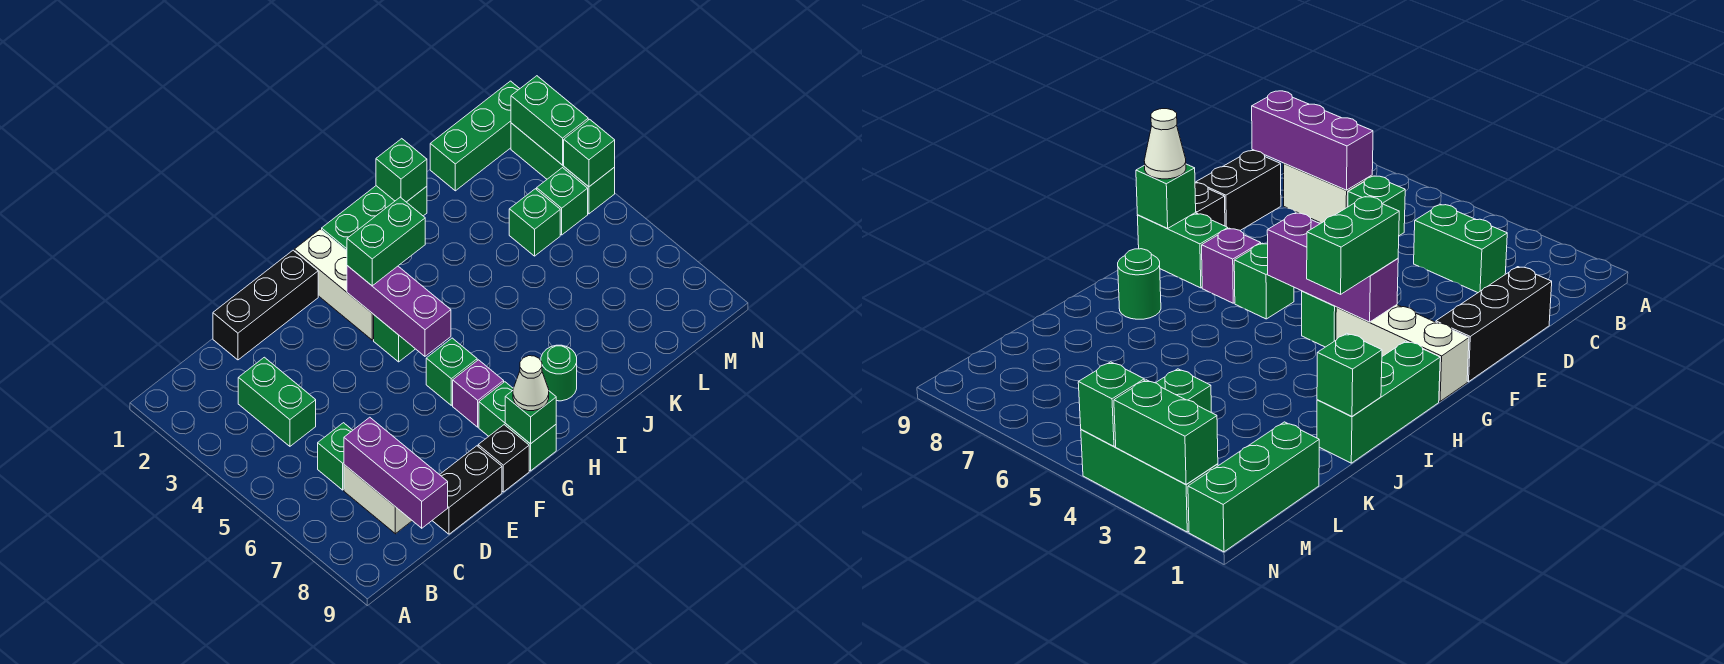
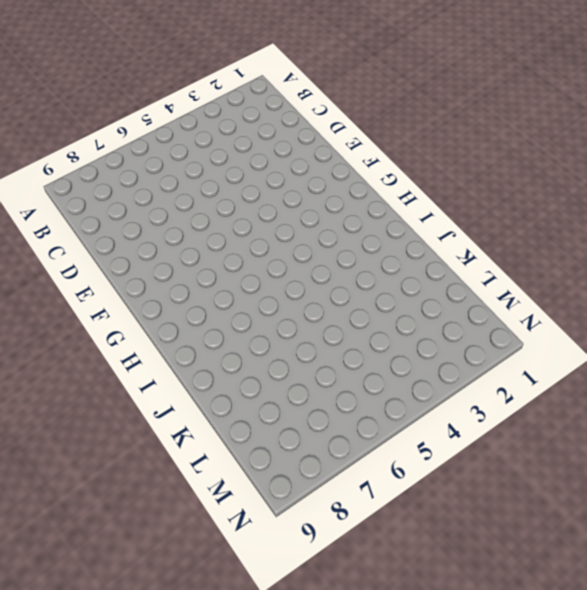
none -> green brick C3:C4 level 1
none -> green brick C6 level 1
none -> white brick C7:C8 level 1

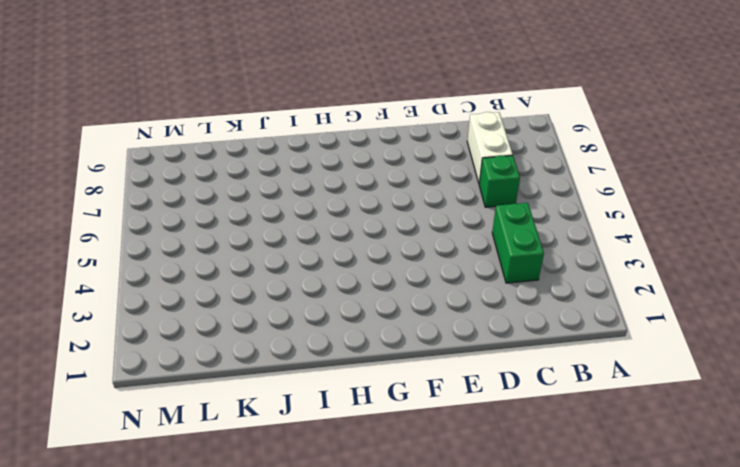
none -> black brick D1:F1 level 1
none -> black brick D9:E9 level 1
none -> black brick F9 level 1

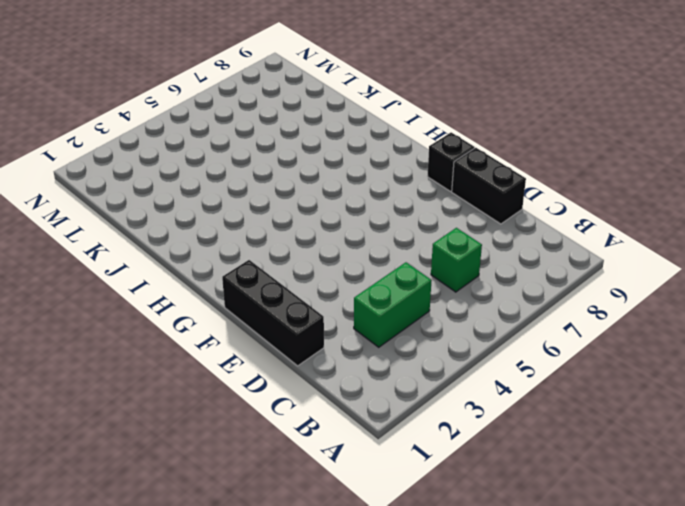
none -> white brick C7:C8 level 1
none -> white brick G1:G3 level 1
none -> green brick G4 level 1

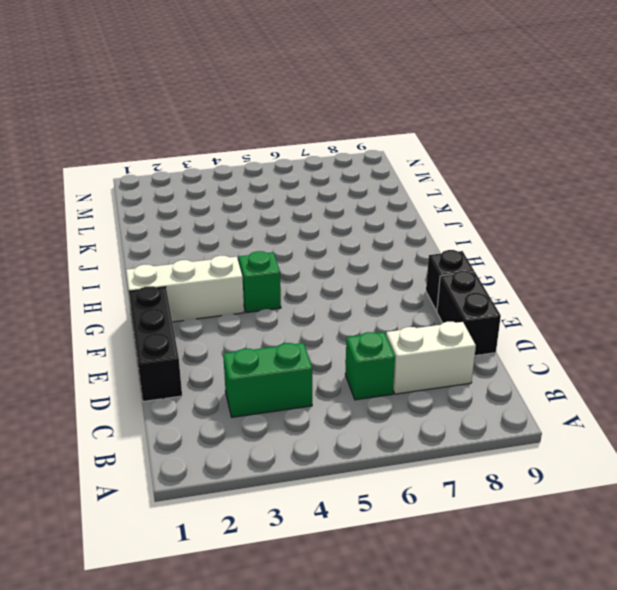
none -> green brick G6 level 1
none -> purple brick G7 level 1
none -> green brick G8:G9 level 1

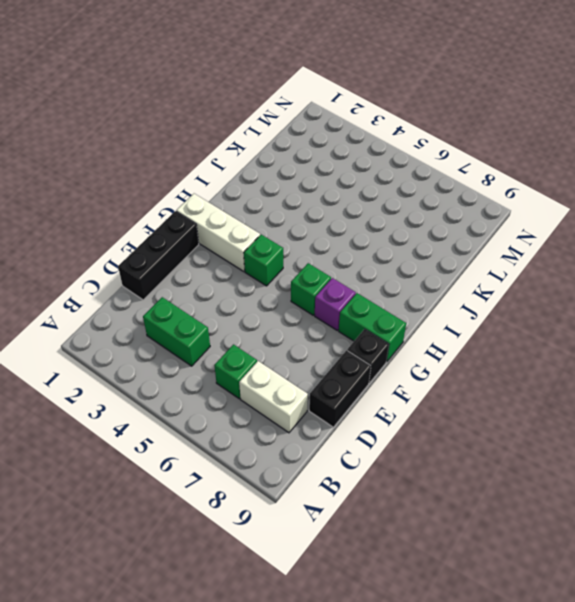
none -> green brick H1:J1 level 1
none -> green round brick I8 level 1
none -> green brick L1:N1 level 1

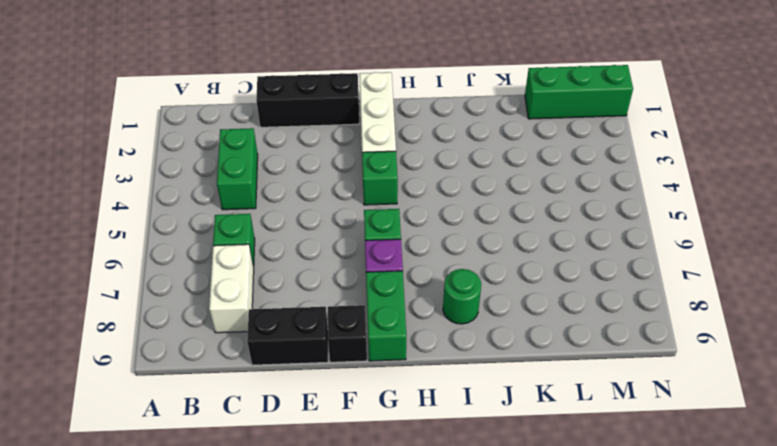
none -> green brick H1:J1 level 1
none -> green brick L4 level 1
none -> green brick M4 level 1

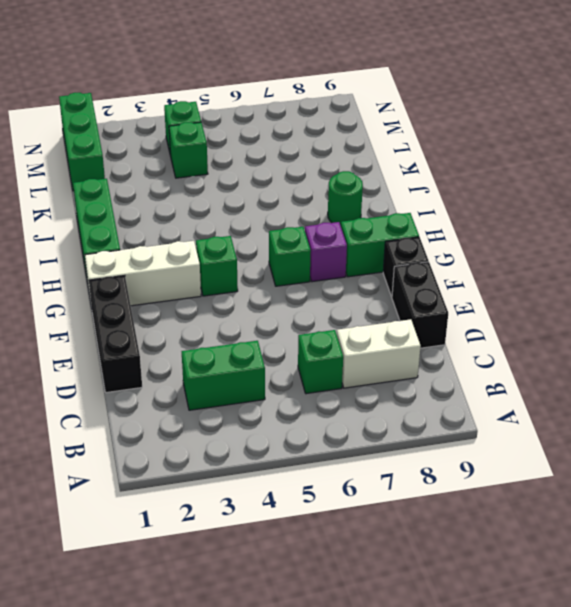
none -> green brick N2:N4 level 1
none -> purple brick C7:C9 level 2
none -> purple brick G3:G5 level 2

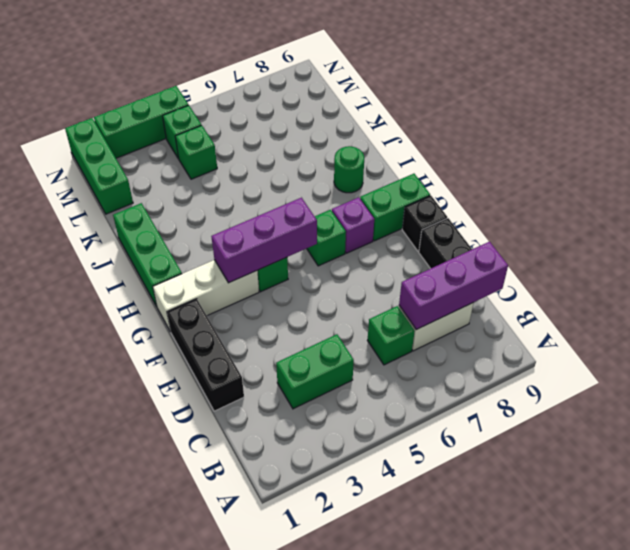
none -> green brick G9 level 2
none -> green brick J1 level 2
none -> green brick N2:N3 level 2

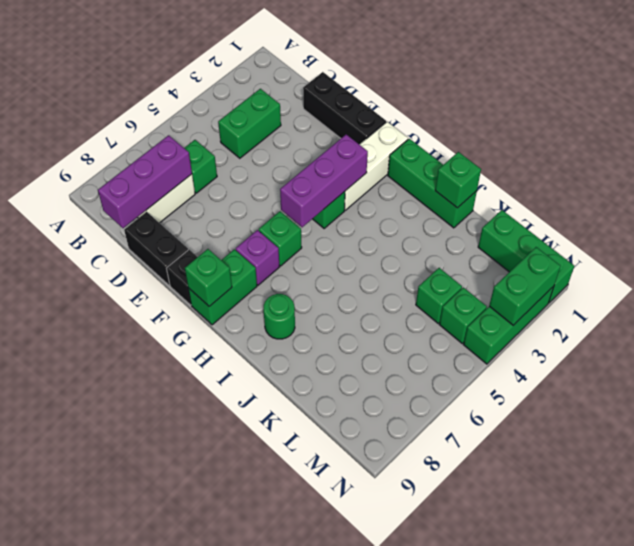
none -> green brick N4 level 2
none -> green brick G3:H3 level 3
none -> white cone G9 level 3

